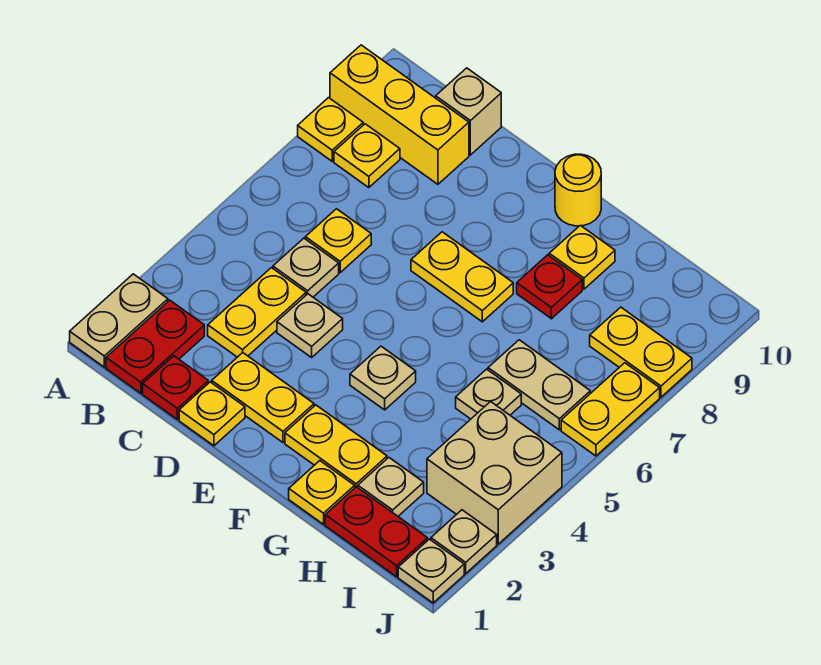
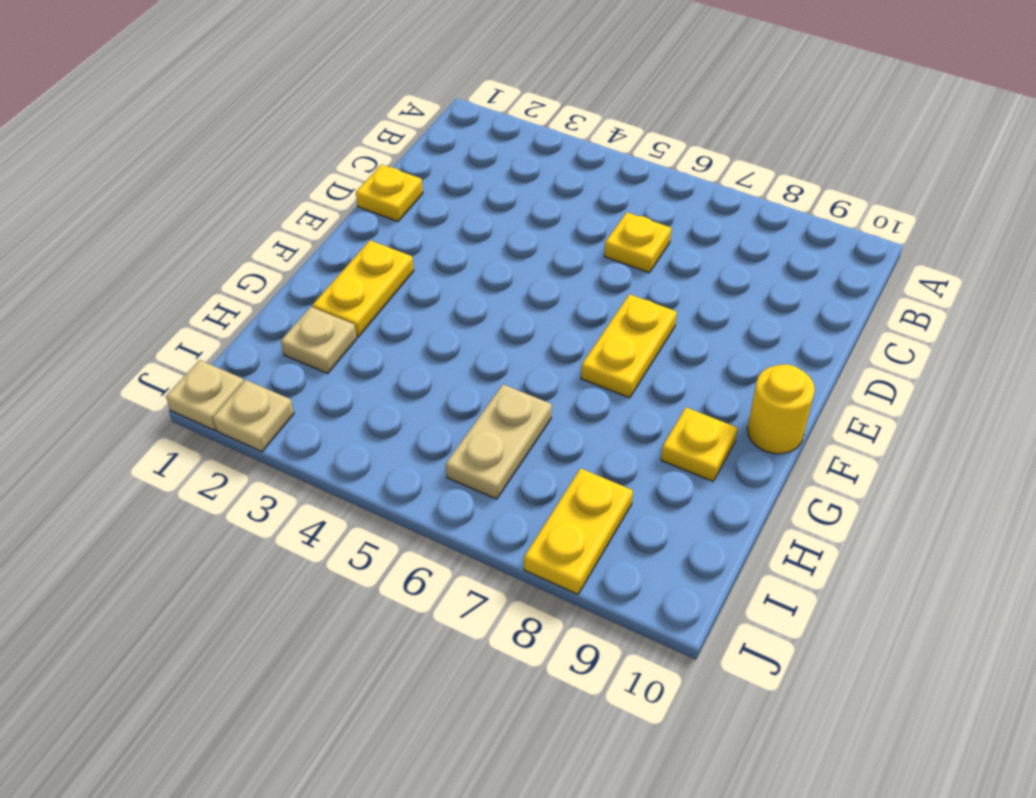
none -> tan plate A1:A2 level 1
none -> yellow plate A8 level 1
none -> yellow brick A9:C9 level 1

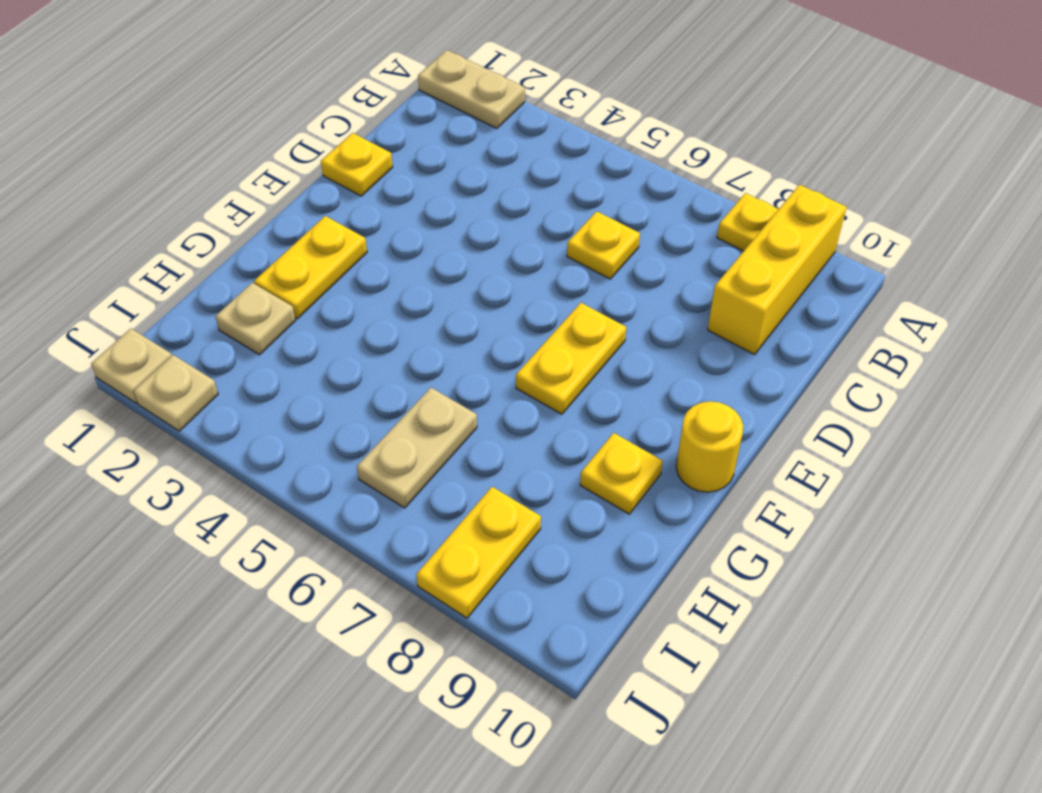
none -> red plate B1:B2 level 1
none -> yellow plate B8 level 1
none -> red plate C1 level 1

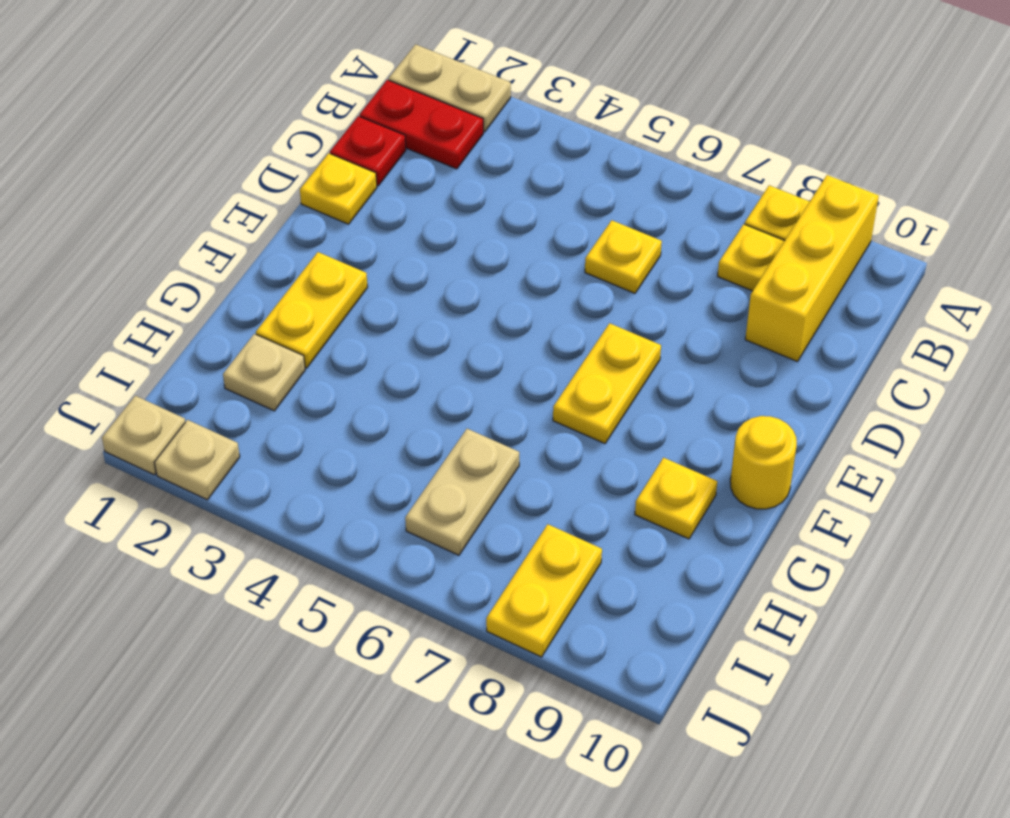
none -> yellow plate C3:C4 level 1
none -> tan plate C5 level 1
none -> tan brick C10 level 1

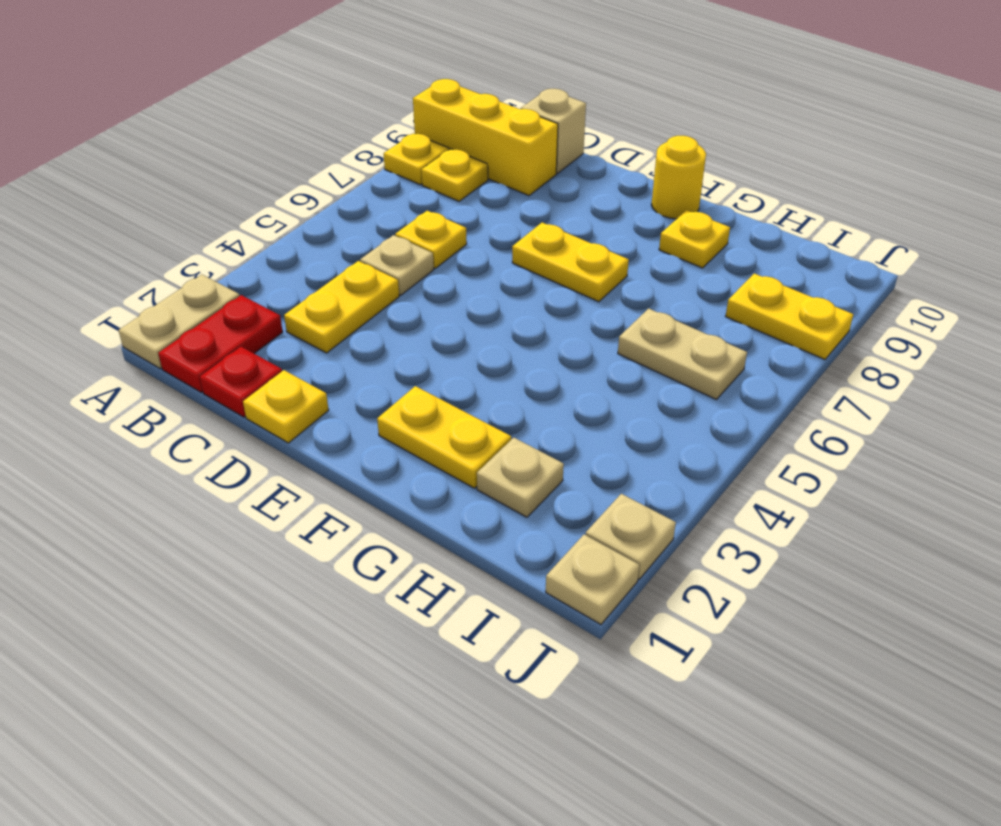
none -> yellow plate D2:E2 level 1
none -> tan plate D4 level 1
none -> tan plate F4 level 1

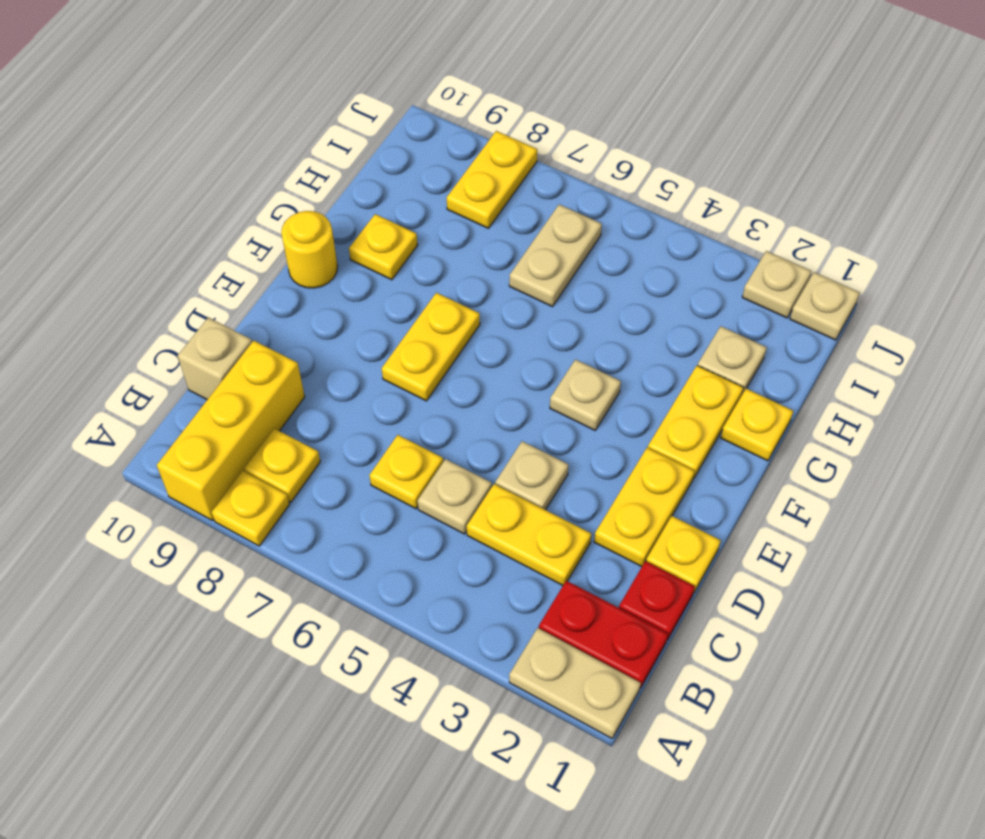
none -> red plate G8 level 1
none -> red plate H1:I1 level 1
none -> tan plate H5 level 1

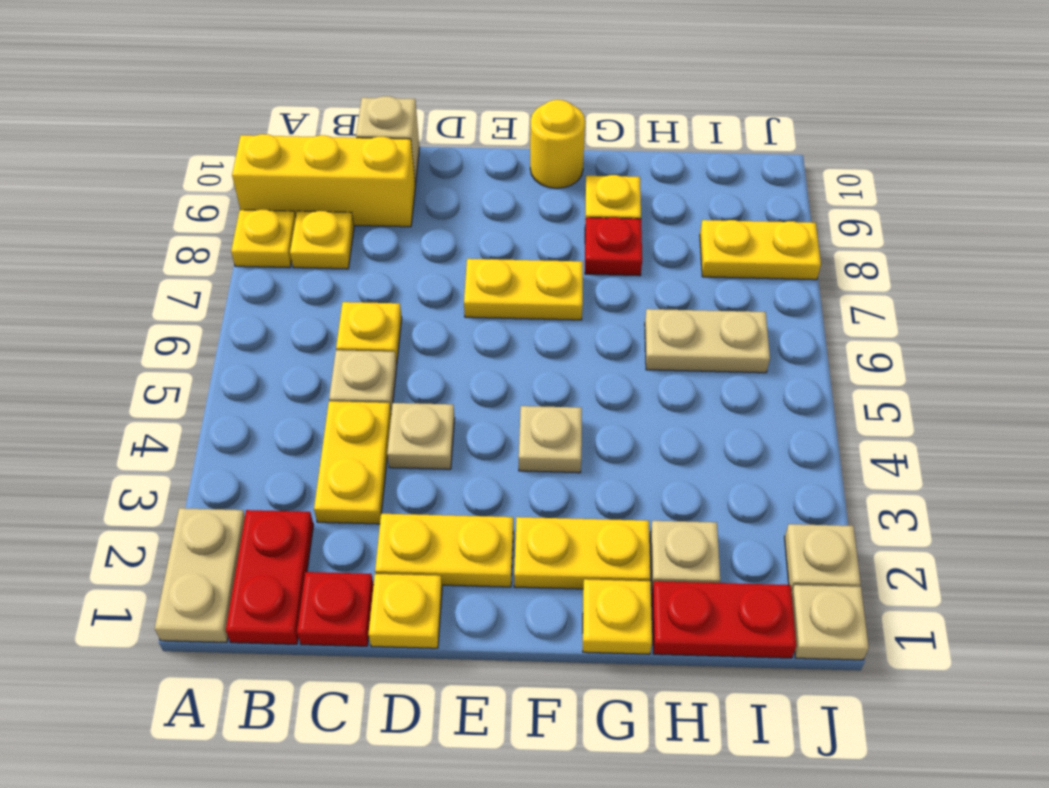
none -> tan plate H5 level 1
none -> tan brick I3:J4 level 1
none -> yellow plate J6:J7 level 1

